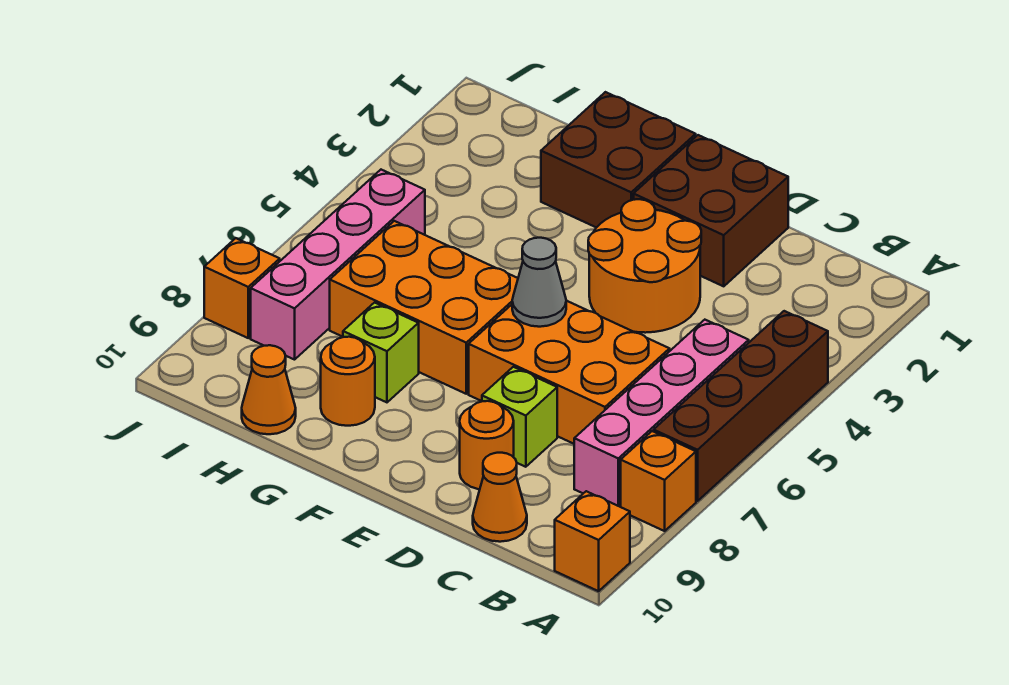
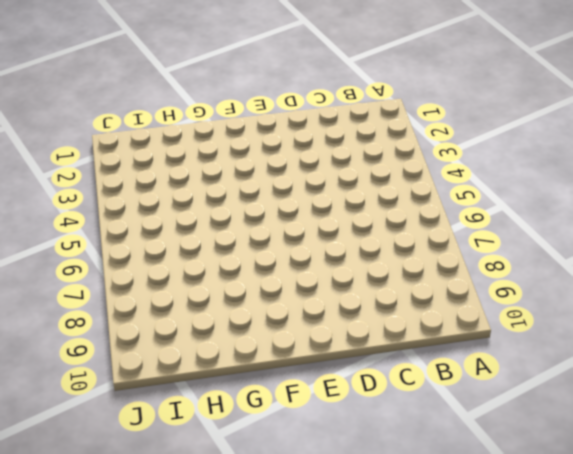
none -> brown brick A4:A7 level 1
none -> orange brick A8 level 1
none -> orange brick A10 level 1

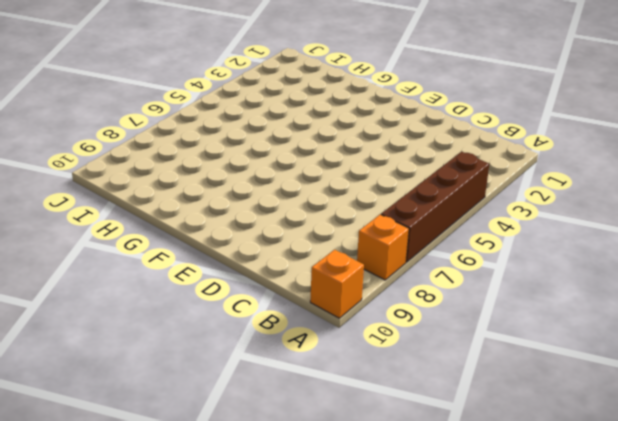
none -> pink brick B5:B8 level 1
none -> orange brick C6:E7 level 1
none -> orange cone C10 level 1

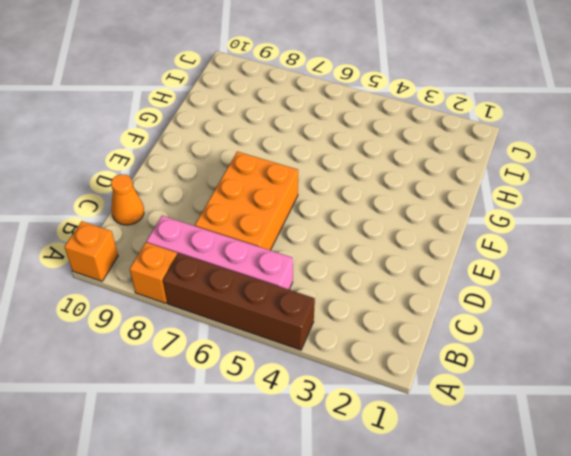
none -> brown brick D1:E2 level 1
none -> orange round brick D3:E4 level 1
none -> lime brick D8 level 1

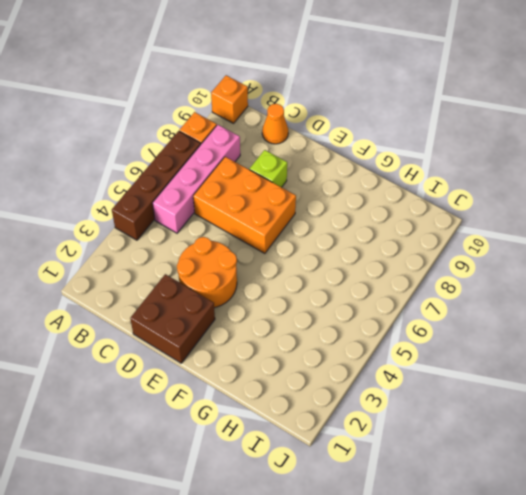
none -> orange round brick D9 level 1
none -> brown brick F1:G2 level 1
none -> orange brick F6:H7 level 1

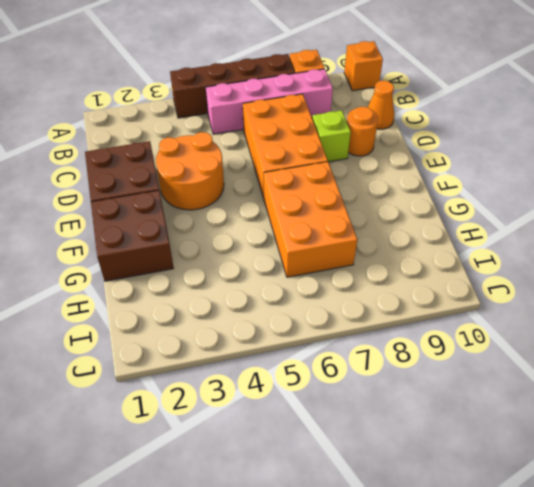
none -> lime brick G8 level 1
none -> orange round brick G9 level 1
none -> orange cone H10 level 1

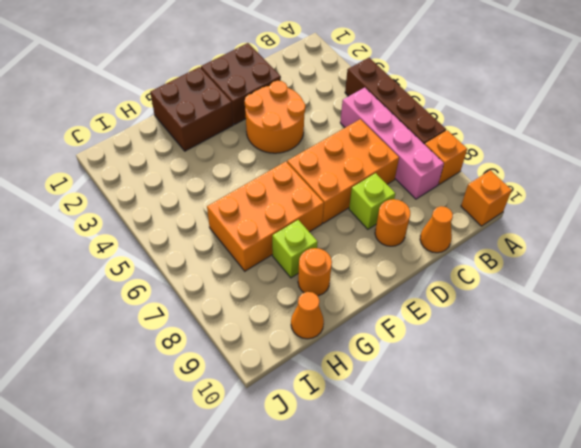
none -> pink brick I5:I8 level 1
none -> orange brick J8 level 1
none -> grey cone E6 level 2

